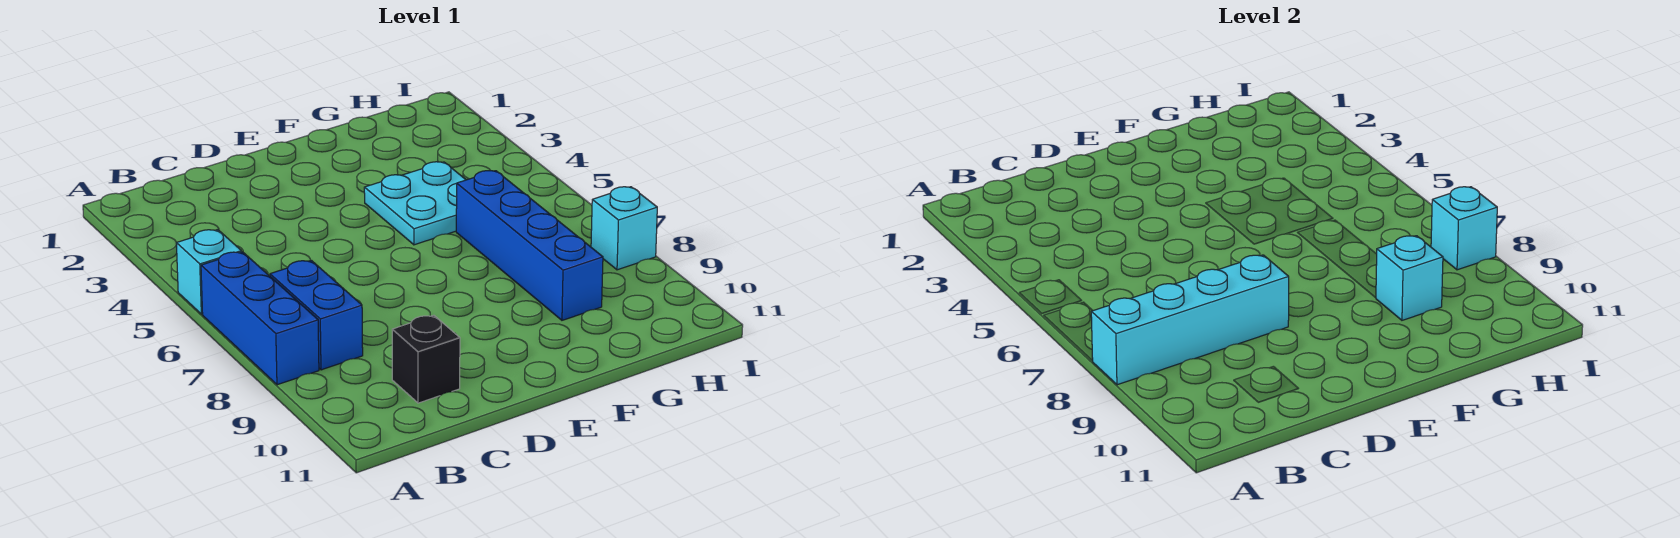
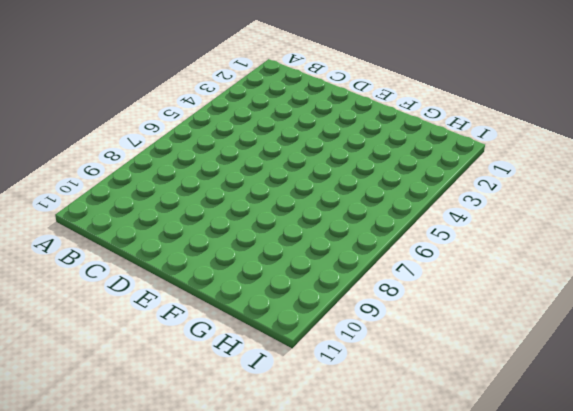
none -> cyan brick A5 level 1
none -> blue brick A6:A8 level 1

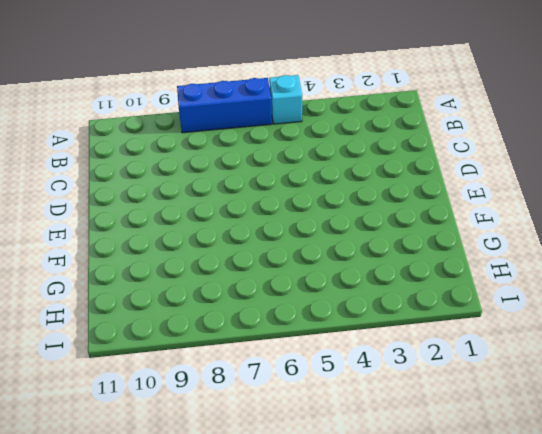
none -> blue brick B7:B8 level 1
none -> black brick C10 level 1

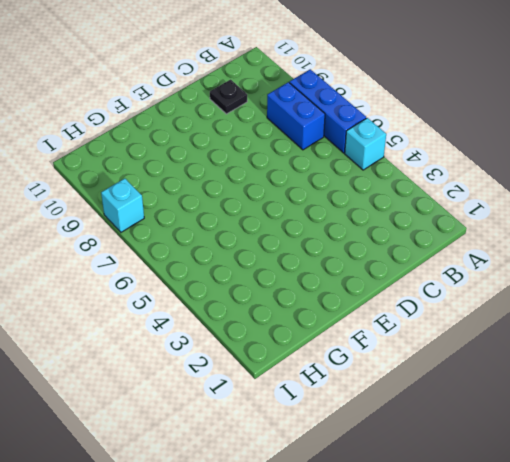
black plate C10 level 1 -> black brick C10 level 1
none -> cyan plate F4:G5 level 1
none -> blue brick G6:G9 level 1

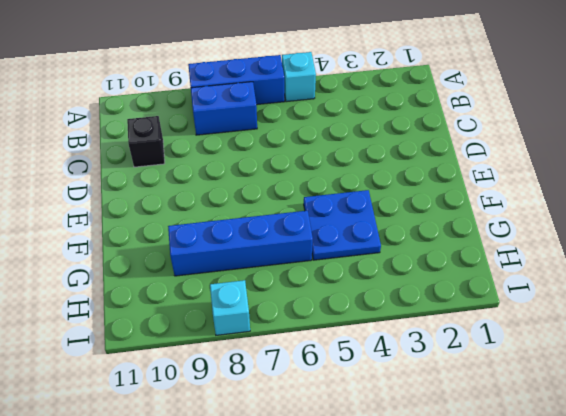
blue plate F4:G5 level 1 -> cyan plate F4:G5 level 1
none -> cyan brick A8:D8 level 2
none -> cyan brick G9 level 2

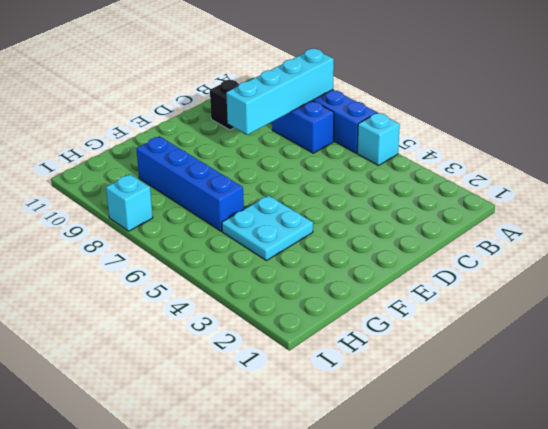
none -> cyan brick G9 level 2
none -> cyan brick I8 level 2

